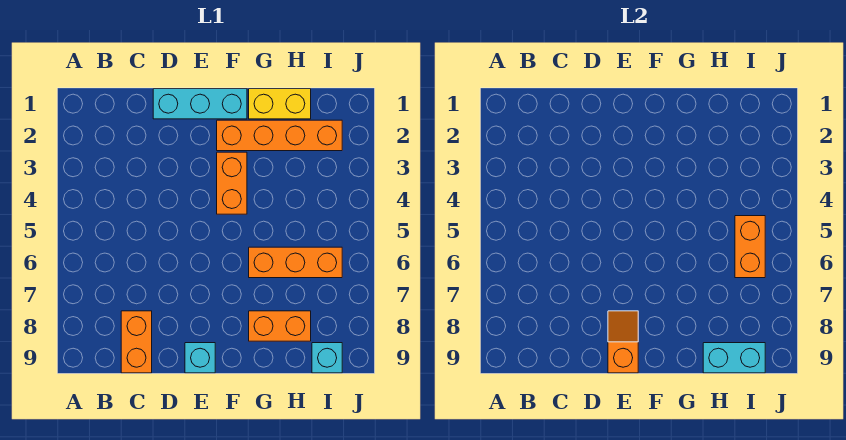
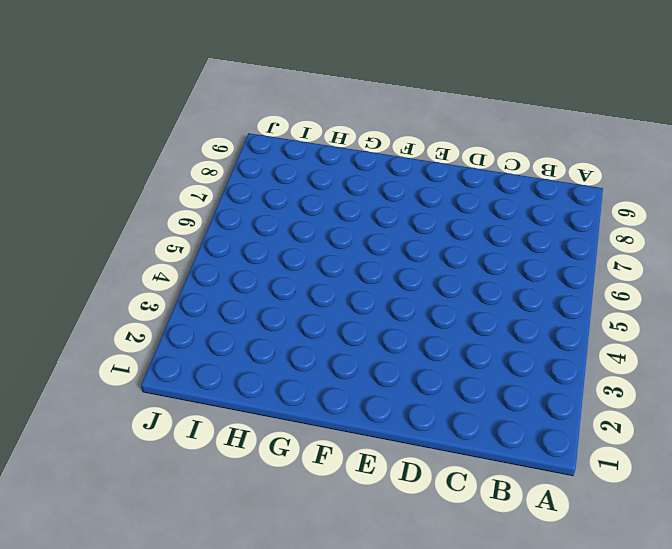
none -> orange brick C8:C9 level 1
none -> cyan brick D1:F1 level 1
none -> cyan brick E9 level 1

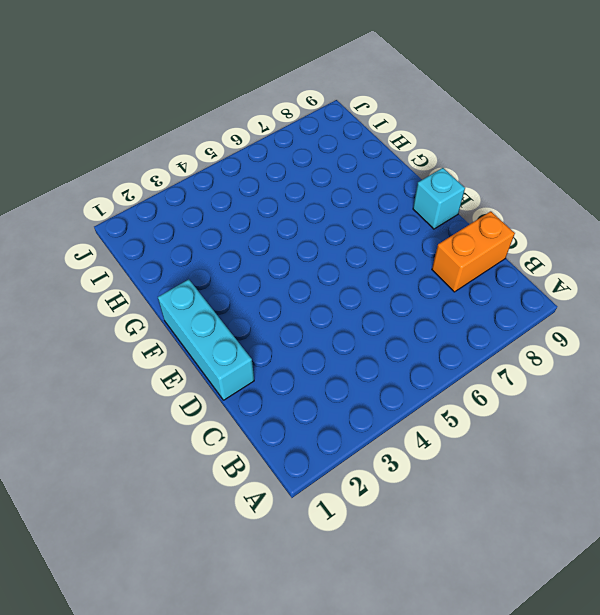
none -> orange brick F2:I2 level 1
none -> orange brick F3:F4 level 1
none -> yellow brick G1:H1 level 1

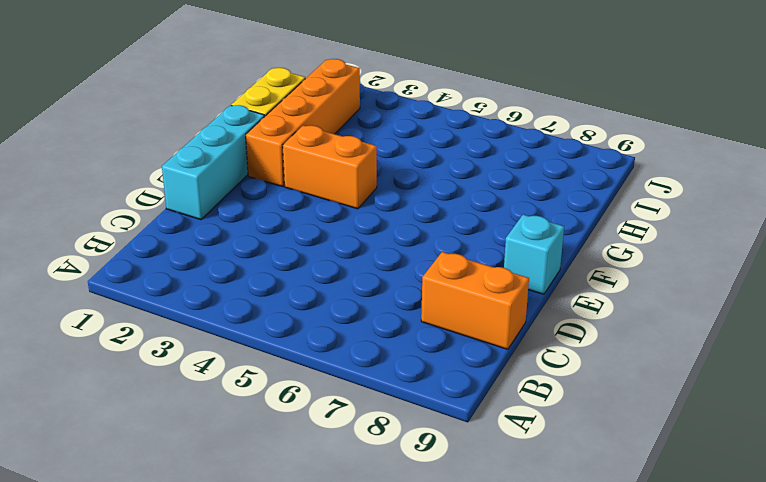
none -> orange brick G6:I6 level 1
none -> orange brick G8:H8 level 1
none -> cyan brick I9 level 1

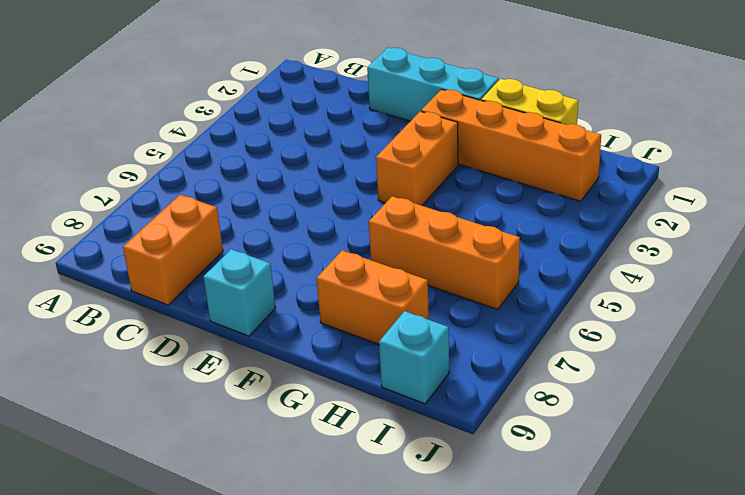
none -> orange slope E8:E9 level 2 top 9
none -> cyan brick H9:I9 level 2
none -> orange brick I5:I6 level 2

